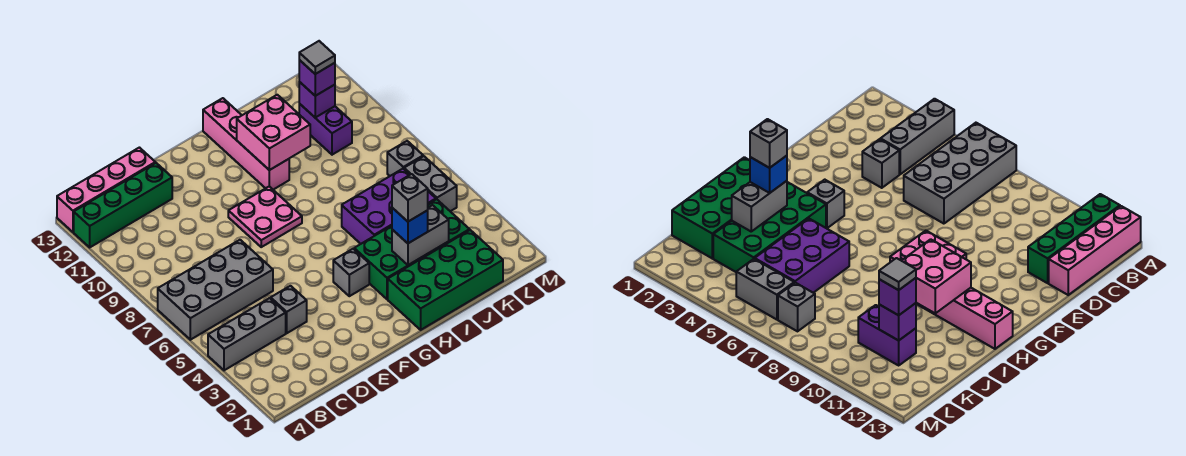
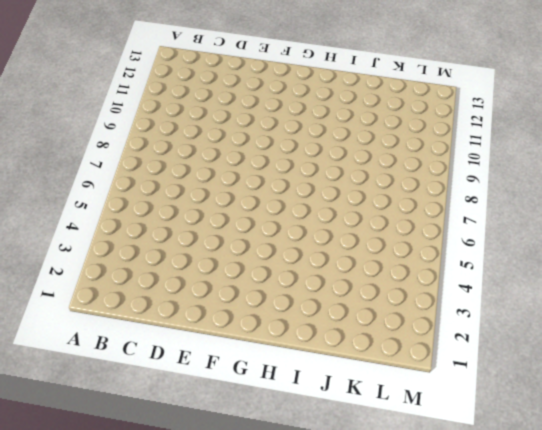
none -> grey brick A4:C4 level 1
none -> grey brick A6:D7 level 1
none -> green brick A12:D12 level 1

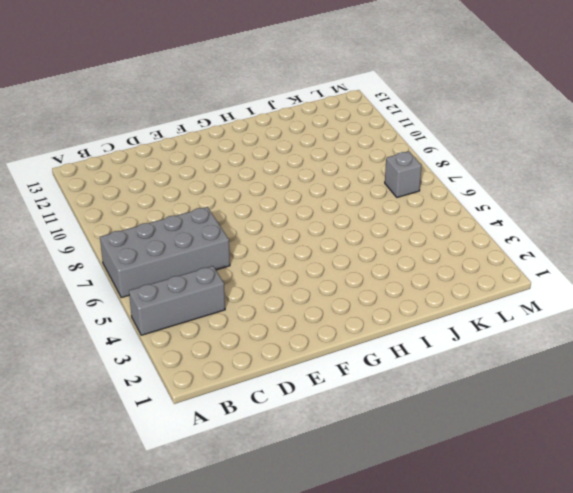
none -> green brick A12:D12 level 1
none -> pink brick A13:D13 level 1
none -> grey brick D4 level 1

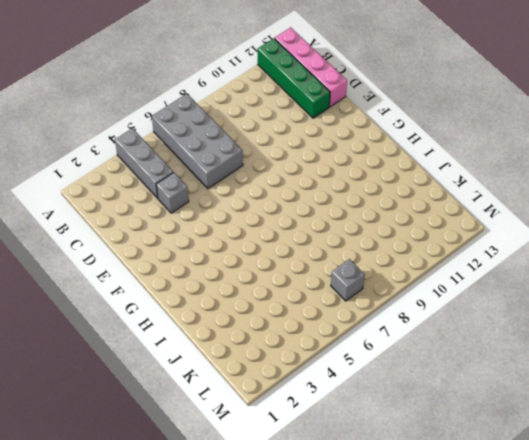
none -> pink plate F8:G9 level 1
none -> grey brick G4 level 1
none -> green brick H1:K2 level 1

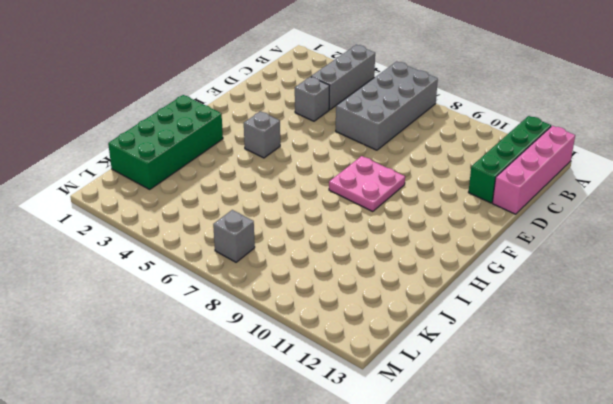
none -> green brick H3:K4 level 1
none -> pink brick H10:H13 level 1
none -> purple brick I5:K6 level 1

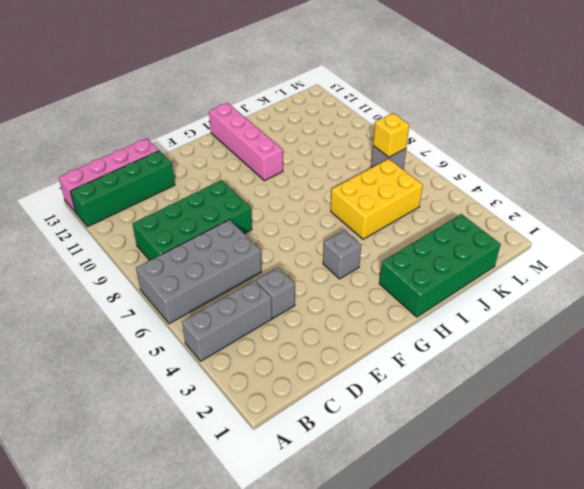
green brick B8:E9 level 1 -> green brick H3:K4 level 1
yellow brick I5:K6 level 1 -> purple brick I5:K6 level 1
yellow brick L7 level 2 -> none
none -> pink plate F8:G9 level 1
none -> purple brick K10:K11 level 1
none -> grey brick L5:L6 level 1

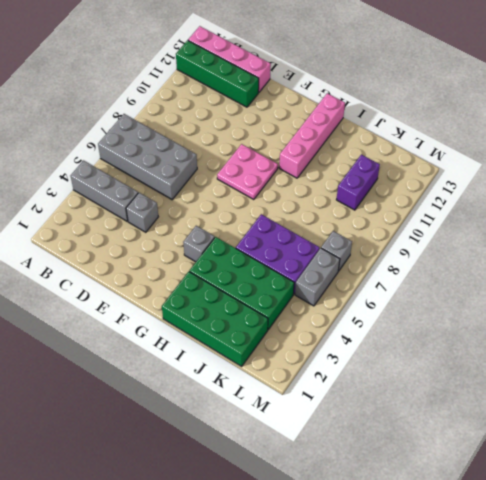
none -> pink brick H10:I11 level 2
none -> grey brick I3:J3 level 2
none -> purple brick K11 level 2

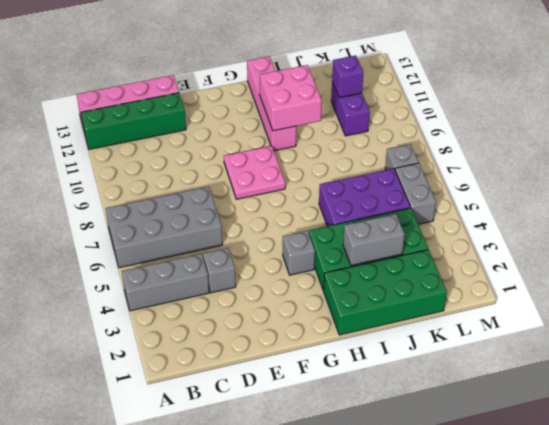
none -> blue brick I3 level 3
none -> purple brick K11 level 3
none -> grey brick I3 level 4

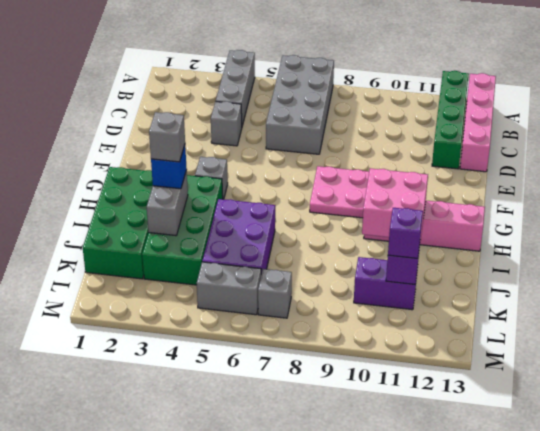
none -> grey tile K11 level 4

